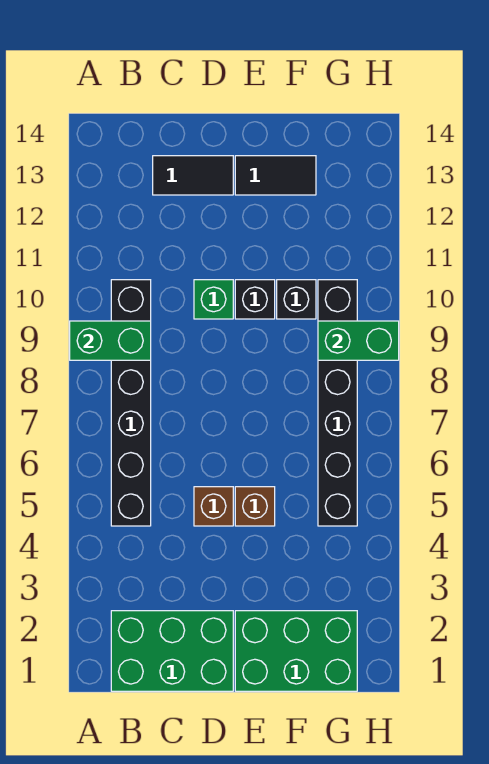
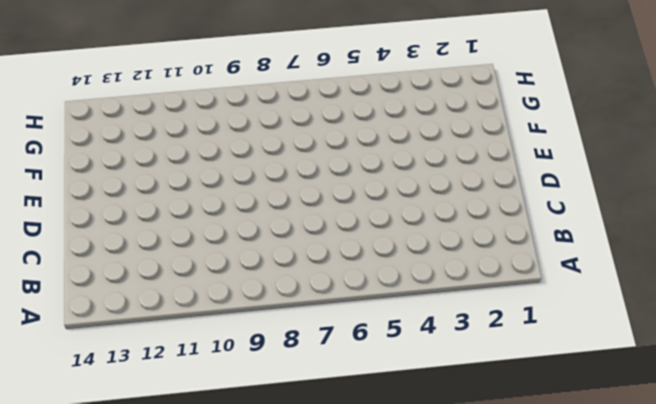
none -> green brick B1:D2 level 1
none -> black brick B5:B10 level 1
none -> black tile C13:D13 level 1

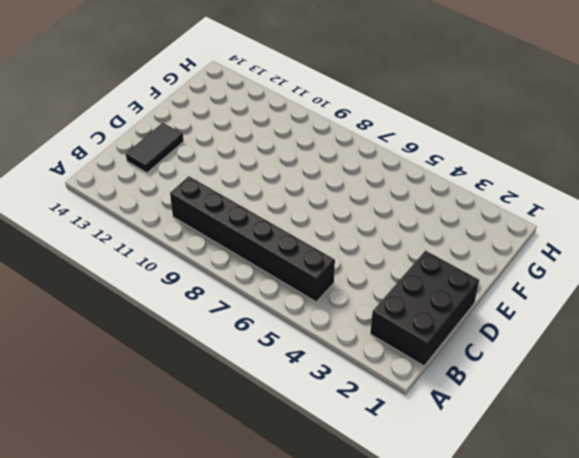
black brick B1:D2 level 1 -> green brick B1:D2 level 1
none -> brown brick D5 level 1
none -> green brick D10 level 1
none -> green brick E1:G2 level 1

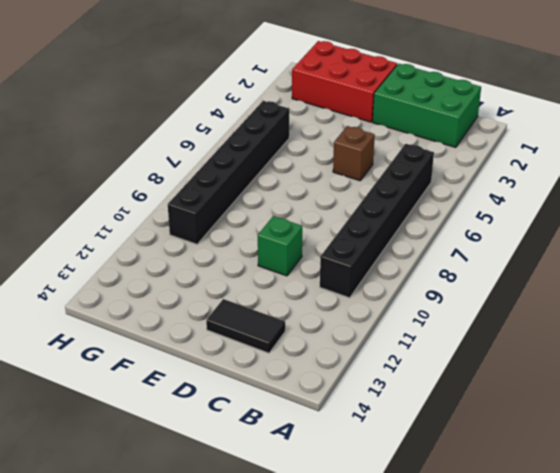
red brick E1:G2 level 1 -> green brick E1:G2 level 1
none -> brown brick E5 level 1
none -> black brick E10 level 1
none -> black tile E13:F13 level 1

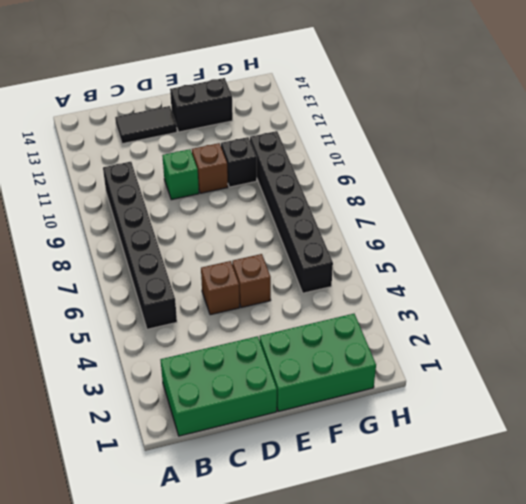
brown brick E10 level 1 -> black brick E10 level 1
black brick E13:F13 level 1 -> black tile E13:F13 level 1
none -> green brick A9:B9 level 2
none -> green brick G9:H9 level 2

